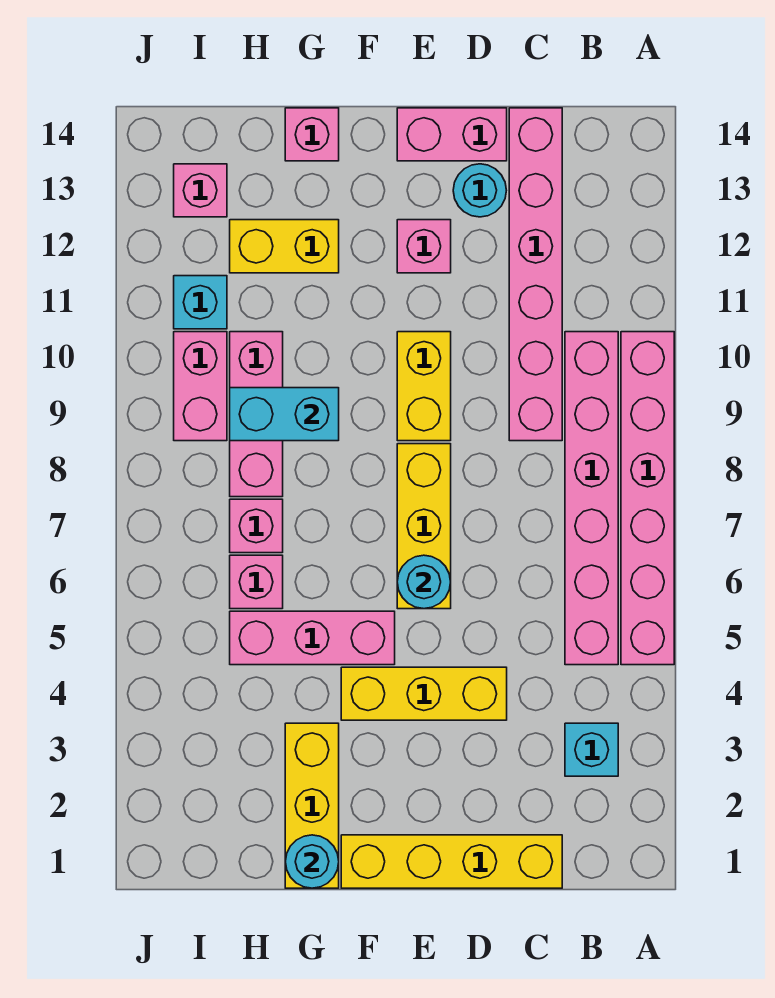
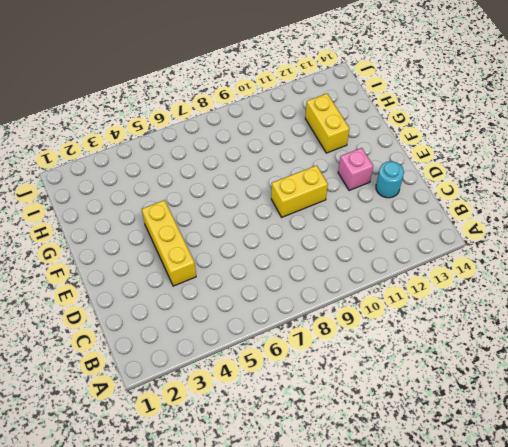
none -> pink brick A5:A10 level 1
none -> cyan brick B3 level 1
none -> pink brick B5:B10 level 1

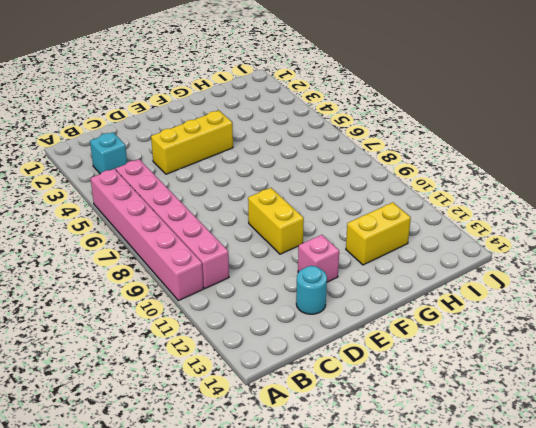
none -> yellow brick C1:F1 level 1
none -> pink brick C9:C14 level 1
none -> pink brick D14:E14 level 1

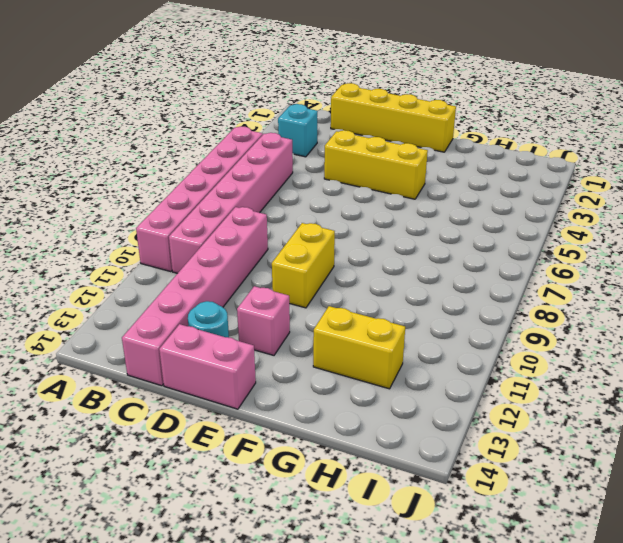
none -> yellow brick E6:E8 level 1
none -> pink brick F5:H5 level 1
none -> yellow brick G1:G3 level 1

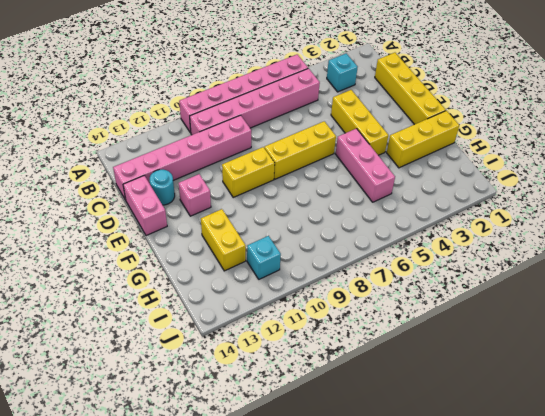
none -> pink brick G14 level 1
none -> pink brick H6 level 1
none -> pink brick H7 level 1

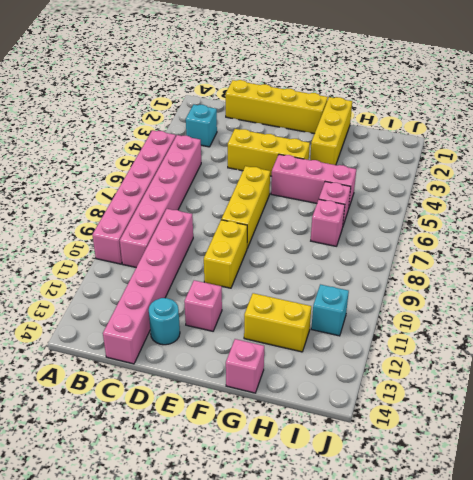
none -> pink brick D14:E14 level 1
none -> pink brick H8:H10 level 1
none -> pink brick I9:I10 level 1

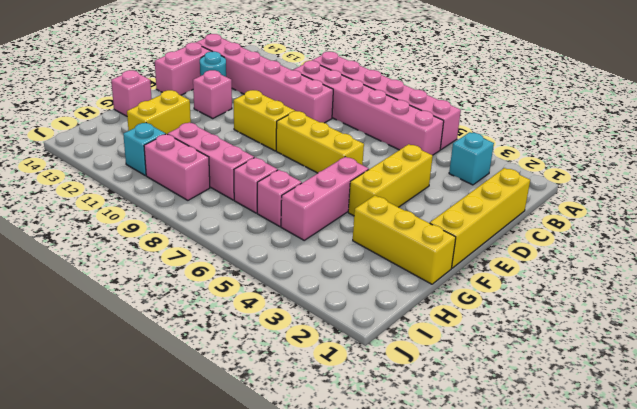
none -> pink brick I13 level 1
none -> cyan round brick E6 level 2
none -> cyan round brick G1 level 2

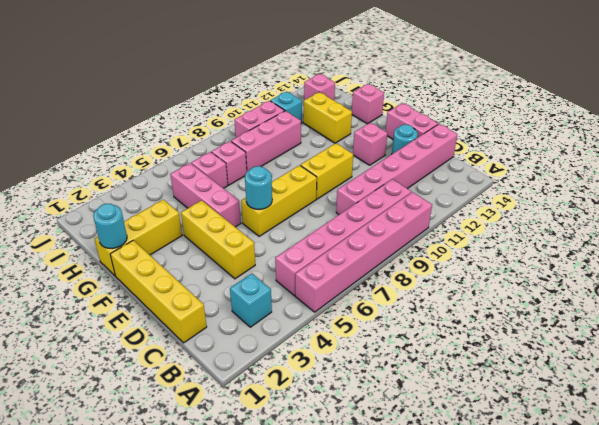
none -> cyan brick G9:H9 level 2

